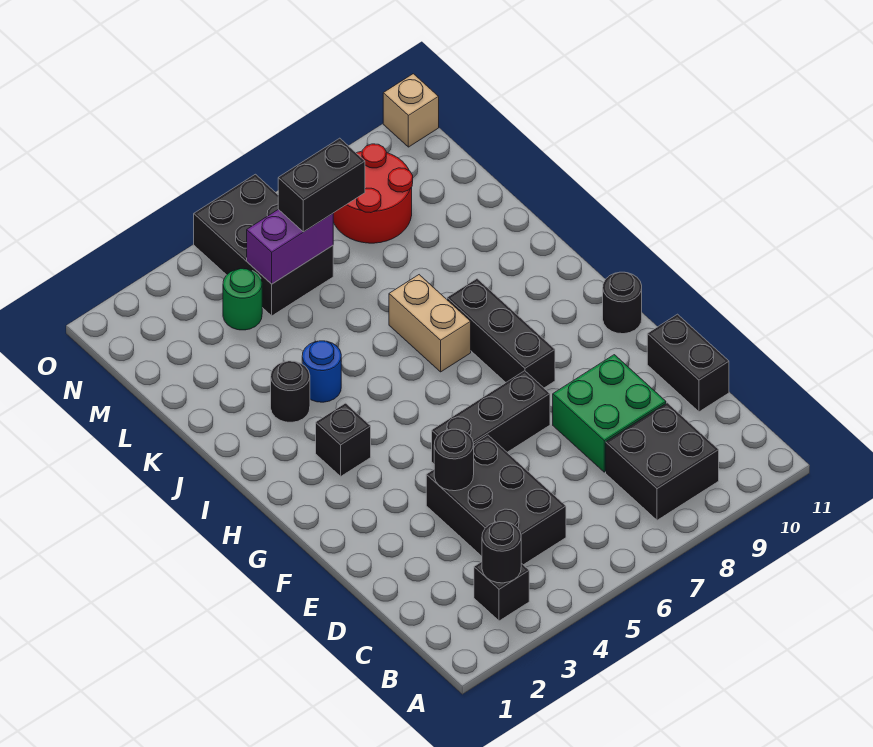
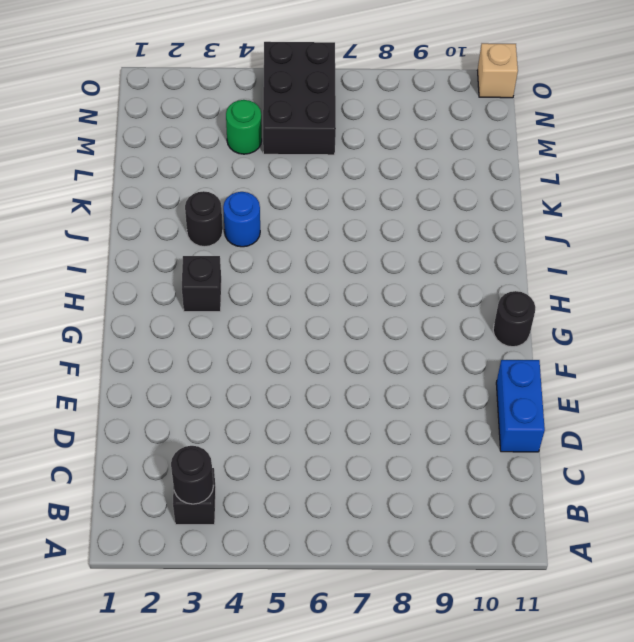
blue brick D11:E11 level 1 -> black brick D11:E11 level 1
none -> black brick B8:C9 level 1
none -> black brick C4:E5 level 1
none -> green brick D8:E9 level 1

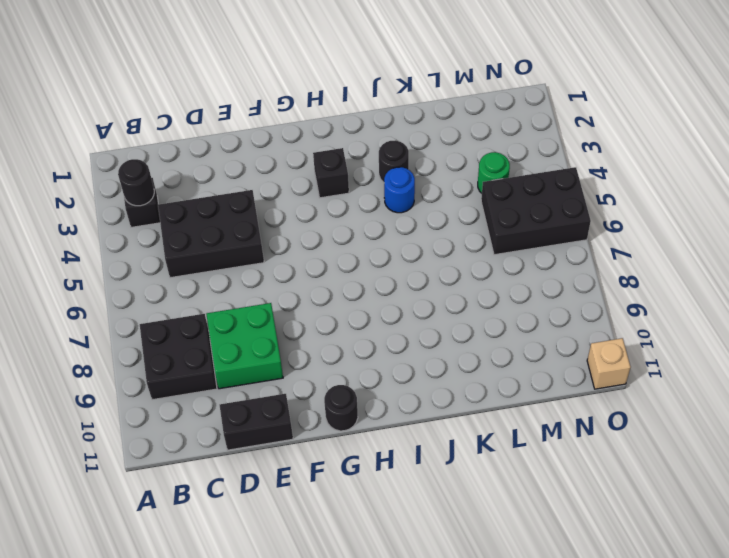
none -> black brick F5:F7 level 1
none -> black brick G8:I8 level 1
none -> tan brick I7:J7 level 1

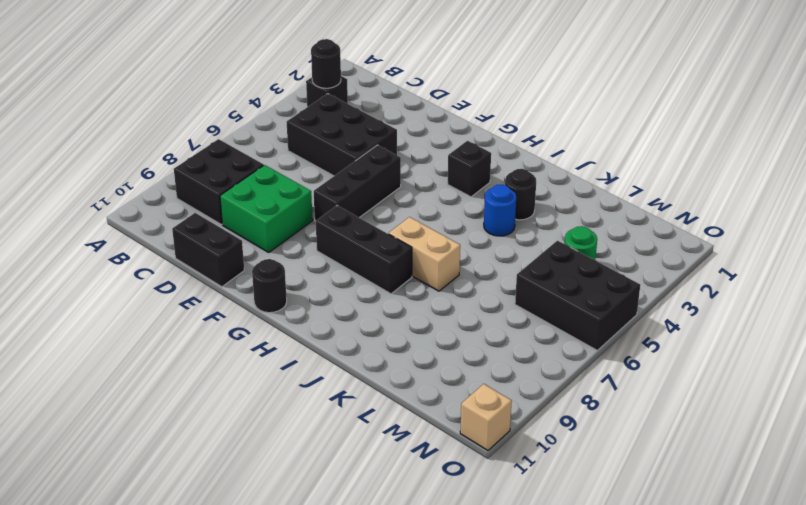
none -> red round brick M8:N9 level 1
none -> black round brick E4 level 2
none -> purple brick M5:M6 level 2

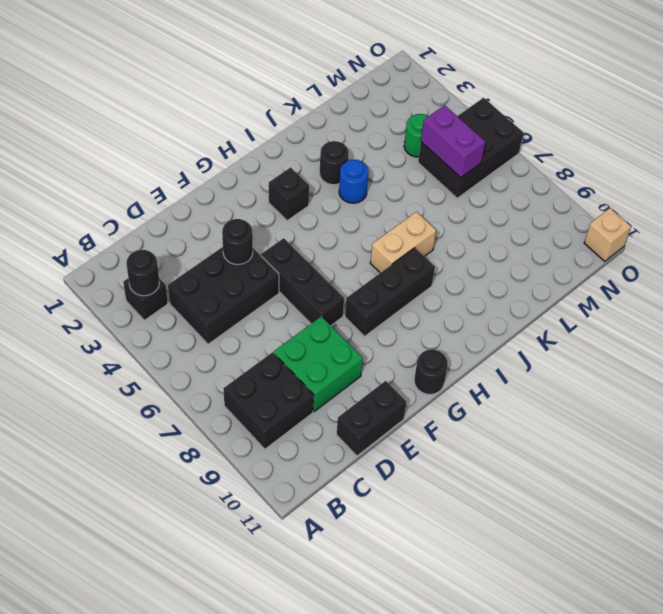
none -> red round brick M8:N9 level 1
none -> black brick M6:M7 level 3

